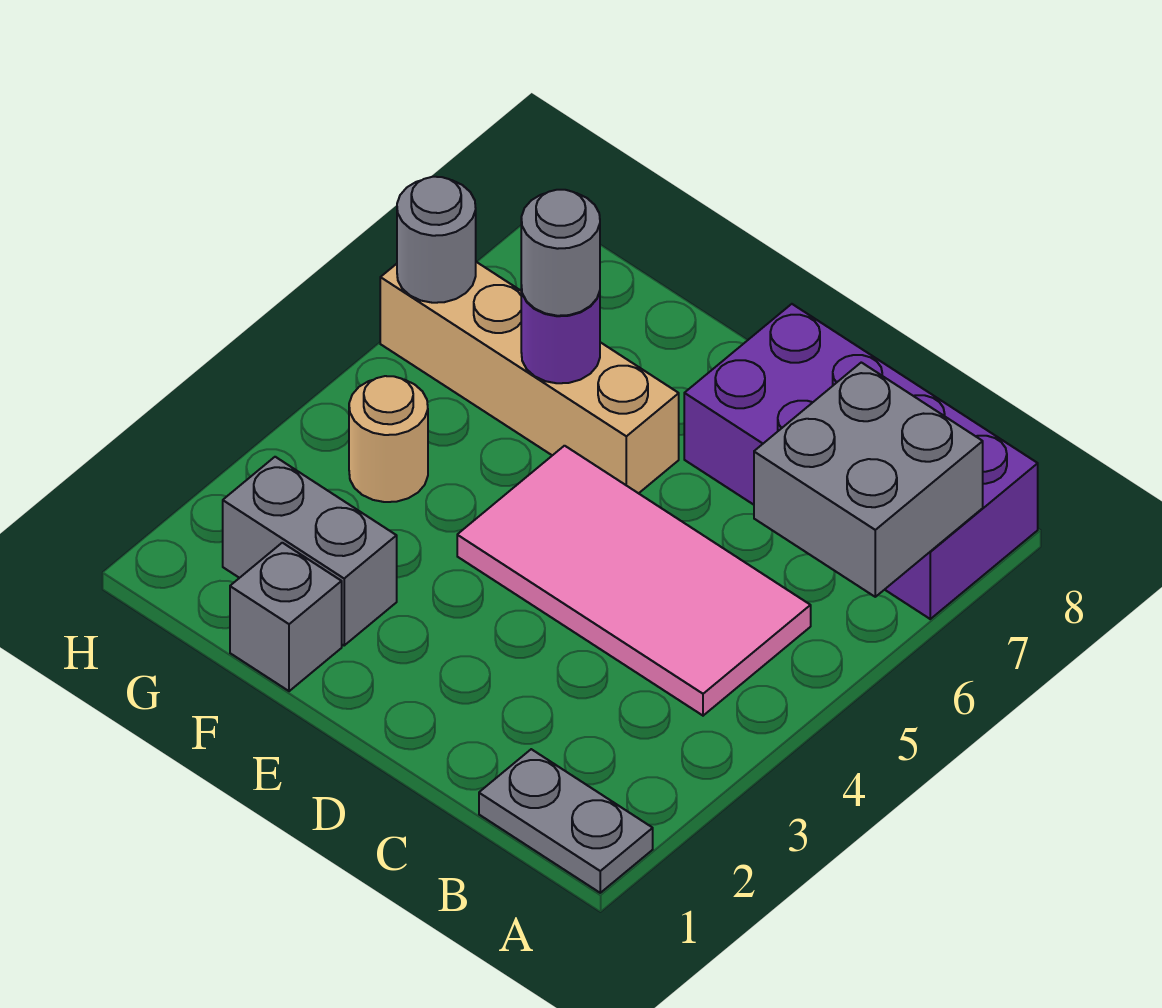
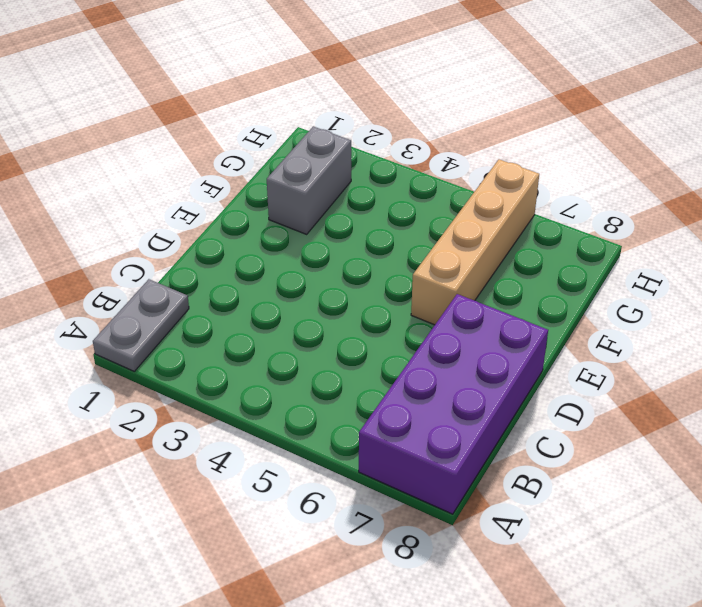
none -> pink tile B4:E5 level 1
none -> grey brick F1 level 1

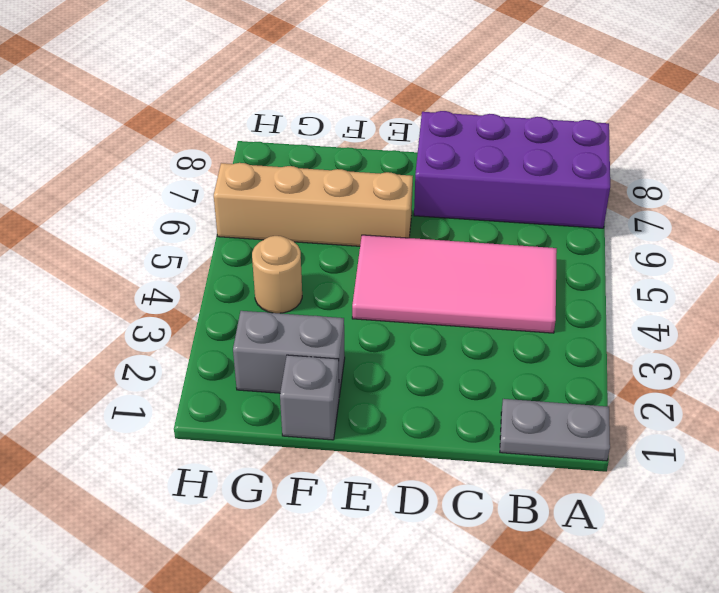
none -> grey brick A6:B7 level 2
none -> purple round brick F6 level 2

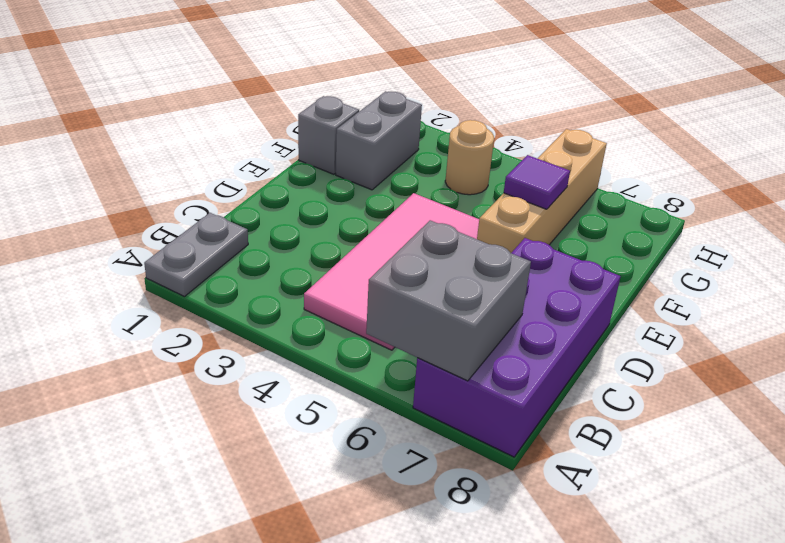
purple tile F6 level 2 -> purple round brick F6 level 2
none -> grey round brick H6 level 2
none -> grey round brick F6 level 3

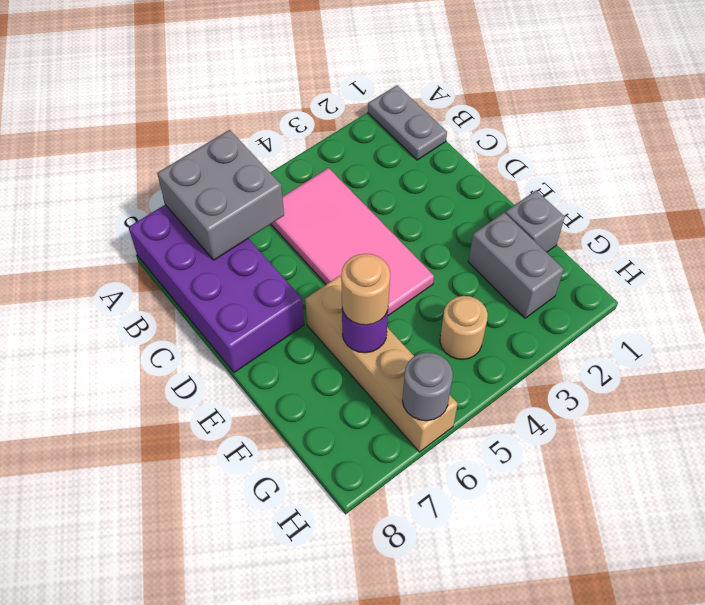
tan round brick F6 level 3 -> grey round brick F6 level 3

